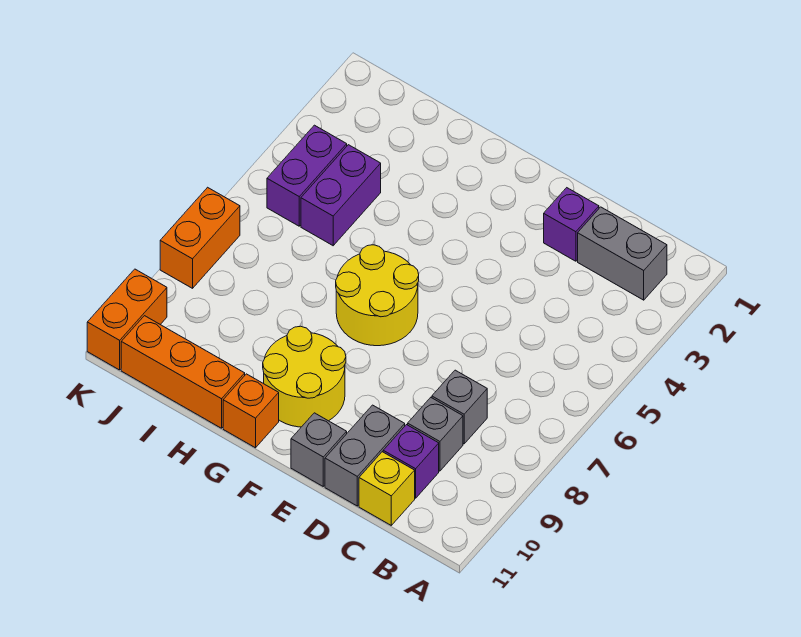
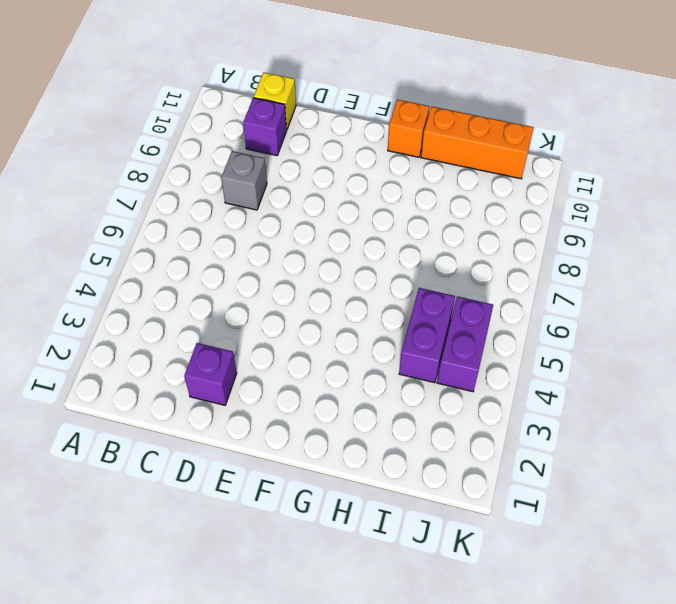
none -> grey brick B2:C2 level 1
none -> grey brick C9 level 1
none -> grey brick D10:D11 level 1

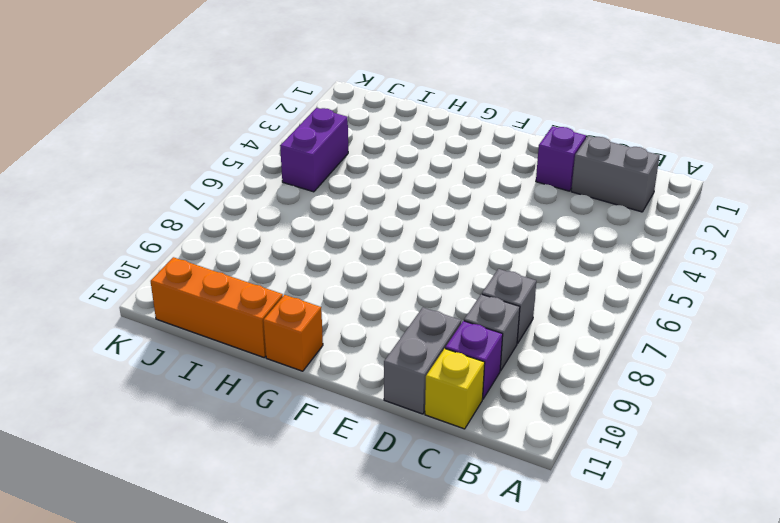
none -> grey brick E11 level 1
none -> yellow round brick F6:G7 level 1
none -> yellow round brick F9:G10 level 1

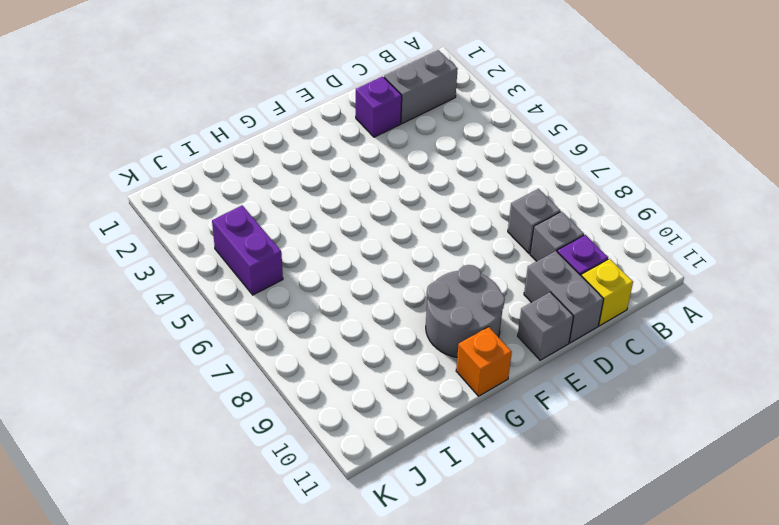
grey round brick F9:G10 level 1 -> yellow round brick F9:G10 level 1
none -> yellow round brick F6:G7 level 1
none -> orange brick H11:J11 level 1
none -> purple brick I4:I5 level 1

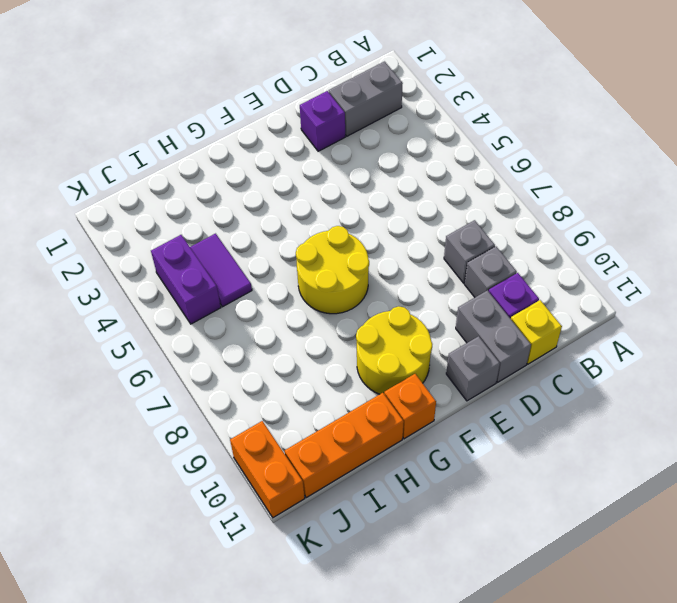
purple tile I4:I5 level 1 -> purple brick I4:I5 level 1
none -> orange brick K7:K8 level 1

